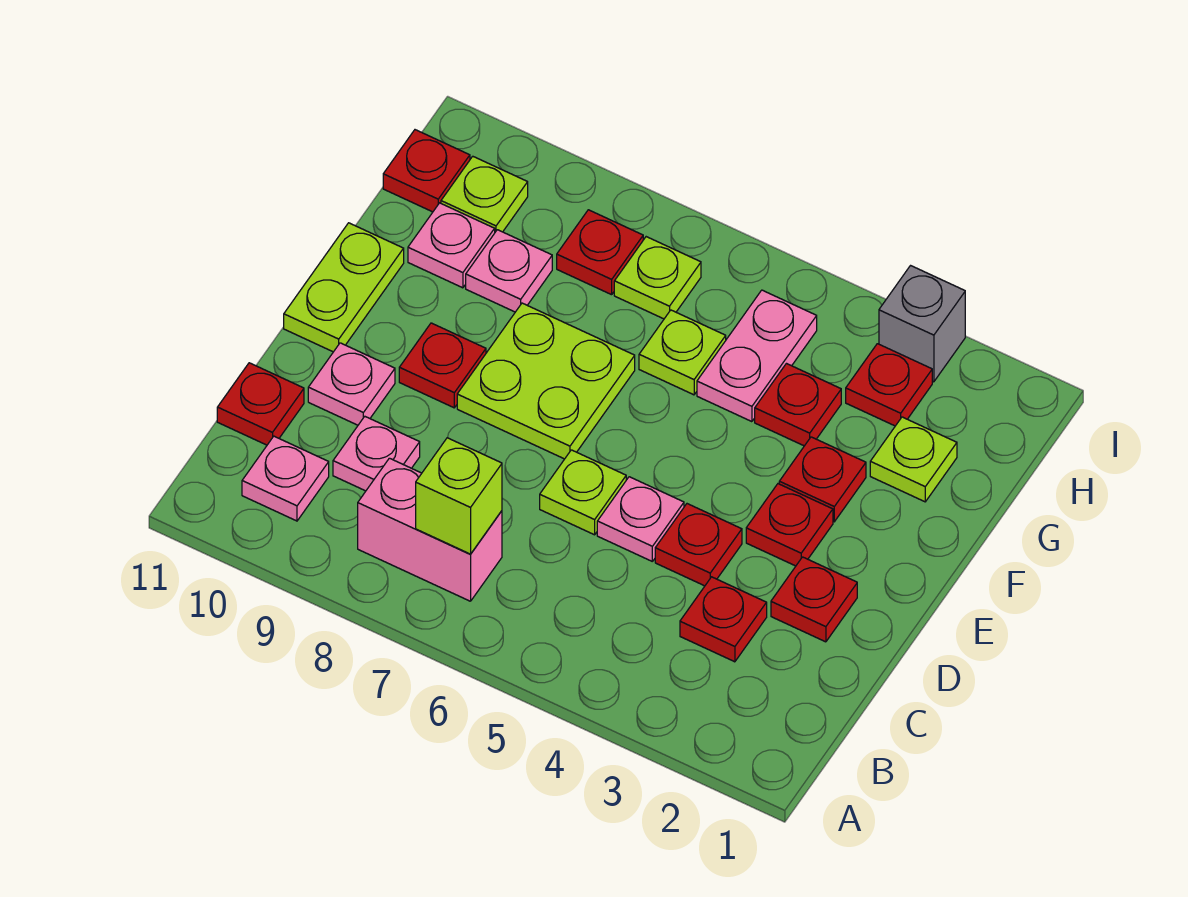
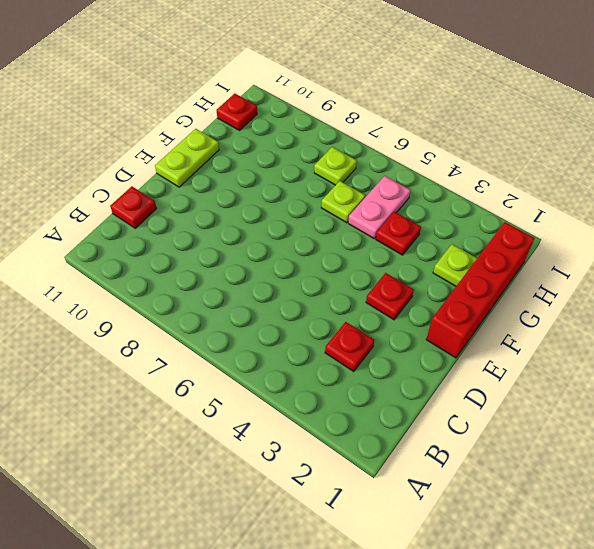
red brick E1:H1 level 1 -> none
none -> pink brick B7:B8 level 1
none -> pink plate B10 level 1
none -> pink plate C9 level 1

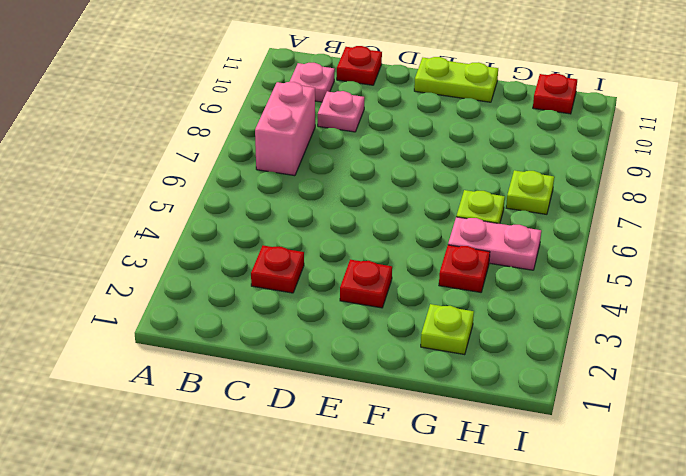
none -> red plate D2 level 1
none -> red plate D4 level 1
none -> pink plate D5 level 1

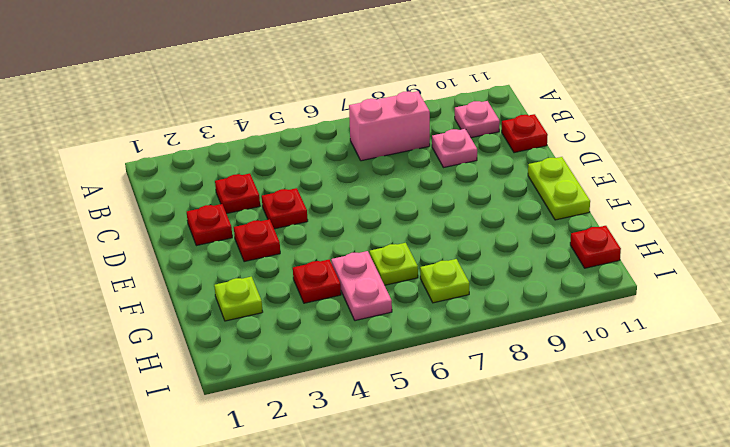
none -> pink plate D5 level 1
none -> lime plate D6 level 1
none -> pink plate D10 level 1

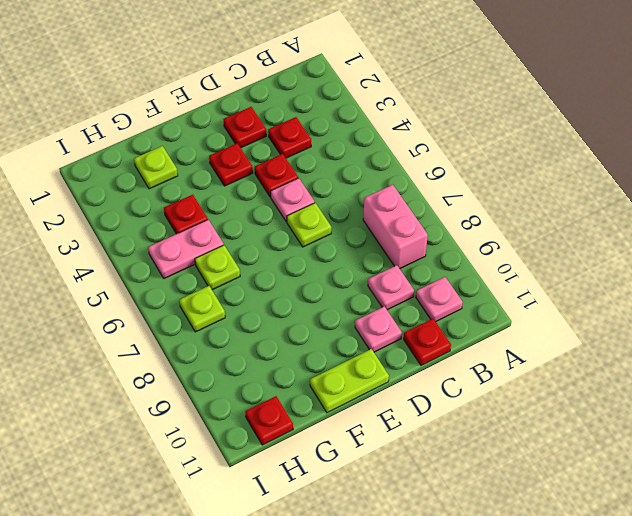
none -> lime plate E7:F8 level 1
none -> red plate E9 level 1
none -> red plate F3 level 1

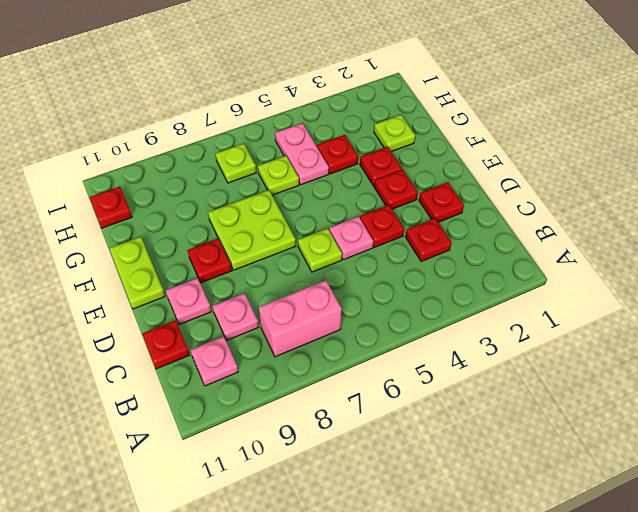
none -> pink plate G9 level 1
none -> pink plate G10 level 1
none -> red plate H3 level 1

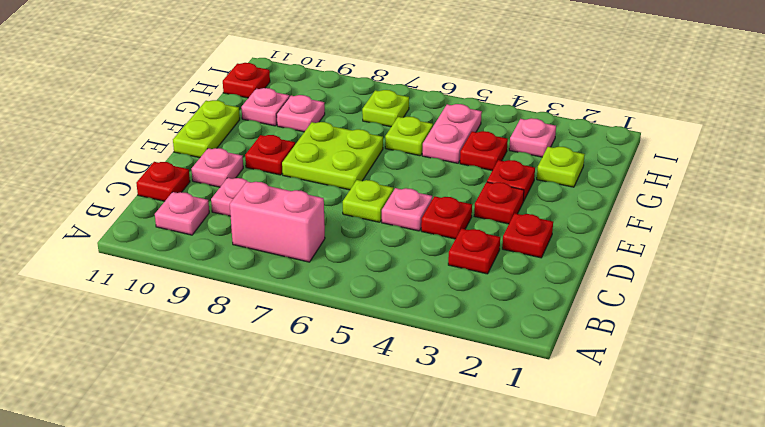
pink plate H3 level 1 -> red plate H3 level 1
none -> red plate H8 level 1
none -> lime plate H10 level 1
none -> grey brick I3 level 1

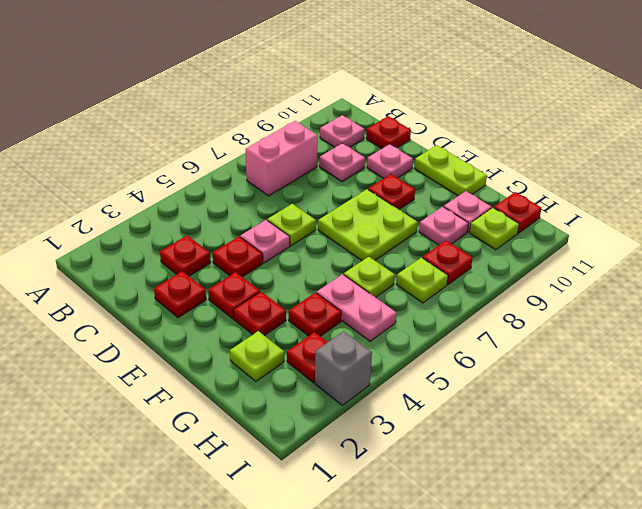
none -> lime brick B7 level 2

